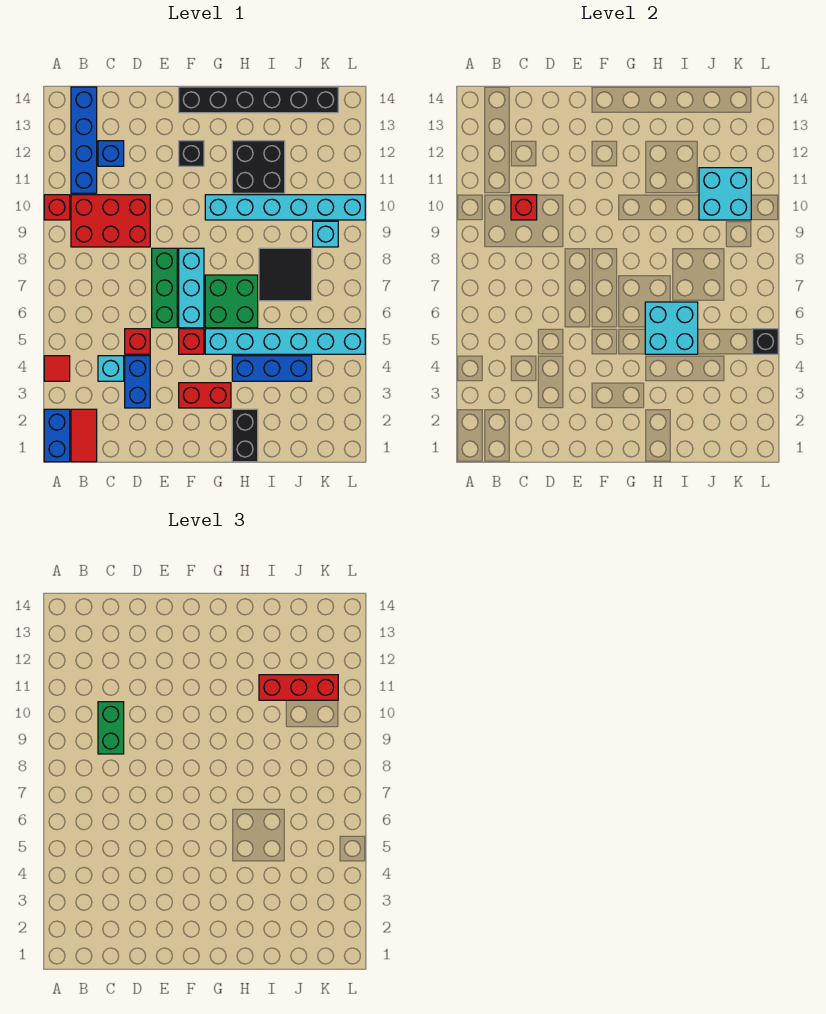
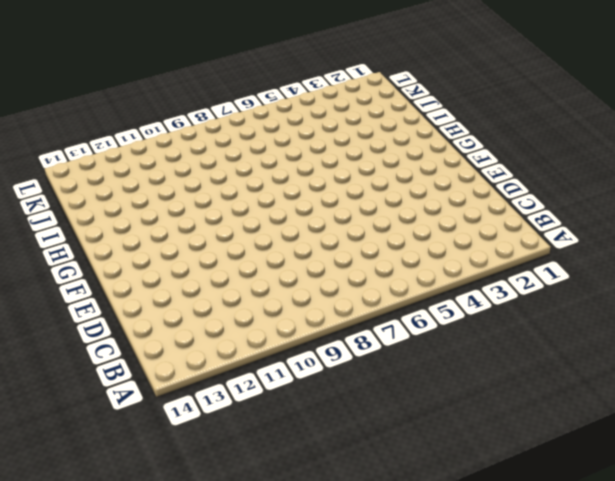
none -> blue brick A1:A2 level 1
none -> red tile A4 level 1
none -> red brick A10 level 1
none -> red tile B1:B2 level 1

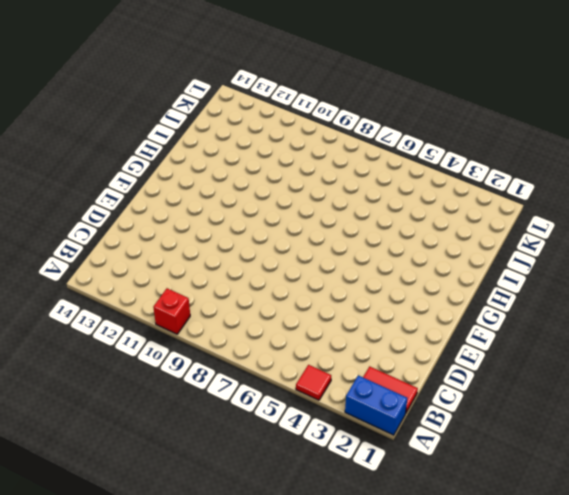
none -> red brick B9:D10 level 1
none -> blue brick B11:B14 level 1
none -> cyan brick C4 level 1
none -> blue brick C12 level 1

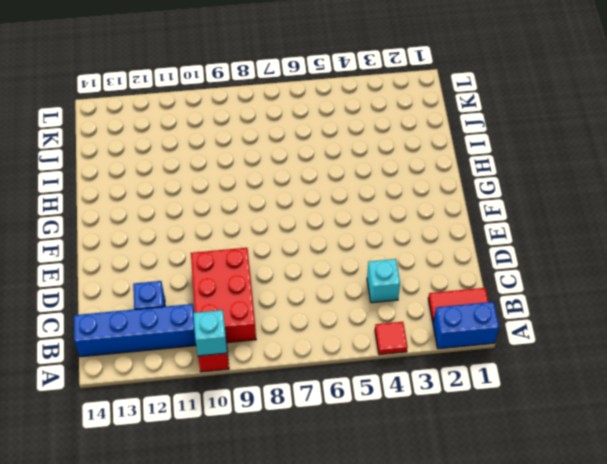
cyan brick A10 level 2 -> cyan brick K9 level 1
none -> blue brick D3:D4 level 1
none -> red brick D5 level 1
none -> green brick E6:E8 level 1
none -> red brick F3:G3 level 1

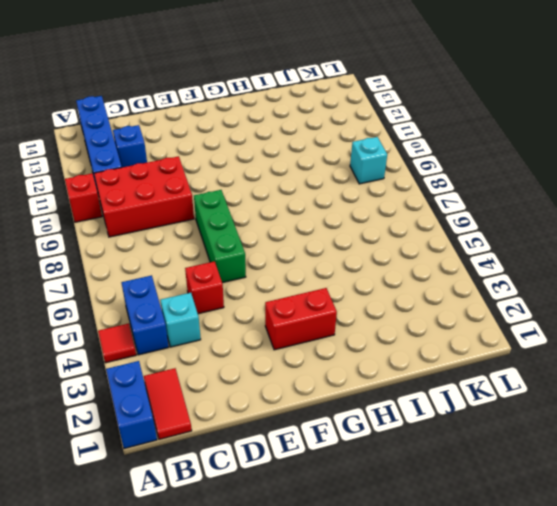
blue brick B4:B5 level 1 -> blue brick D3:D4 level 1
none -> red brick F5 level 1
none -> cyan brick F6:F8 level 1
none -> black brick F12 level 1
none -> black brick F14:K14 level 1

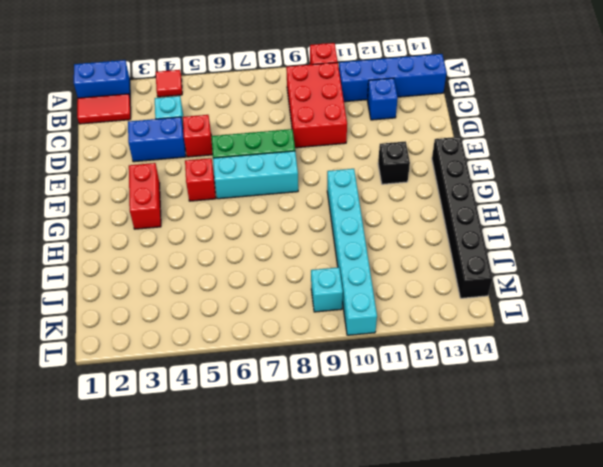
none -> cyan brick G5:L5 level 1
none -> green brick G6:H7 level 1
none -> black brick H1:H2 level 1
none -> blue brick H4:J4 level 1

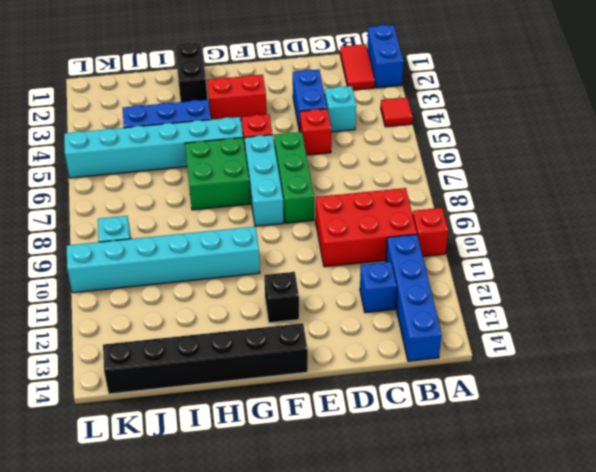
none -> black brick H11:I12 level 1
none -> black tile I7:J8 level 1
none -> red brick C10 level 2
none -> cyan brick H5:I6 level 2

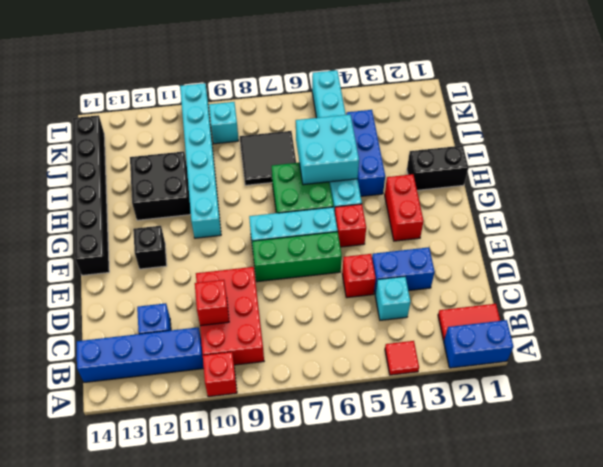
none -> cyan brick J10:K11 level 2
none -> black brick L5 level 2
none -> green brick C9:C10 level 3
none -> red brick I11:K11 level 3

